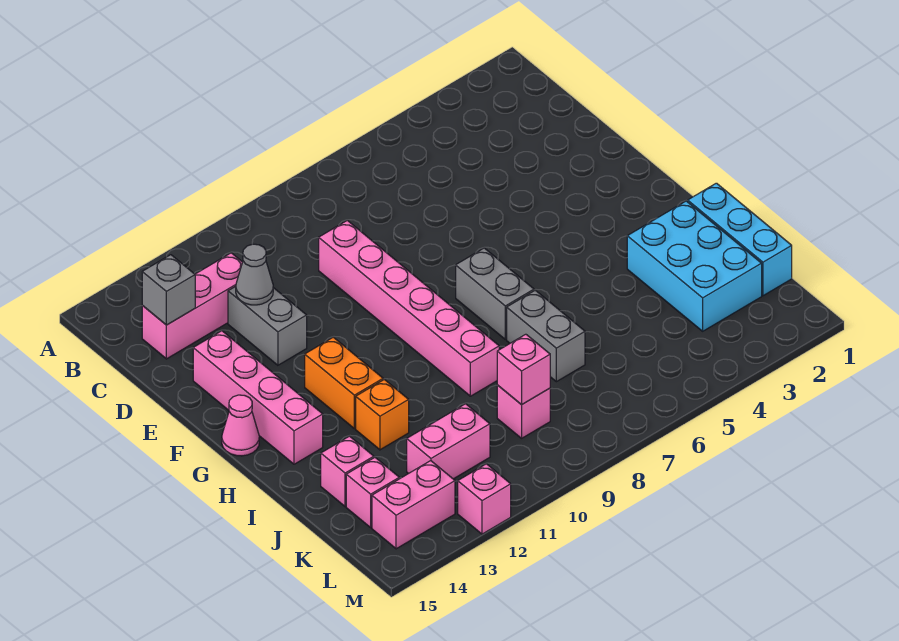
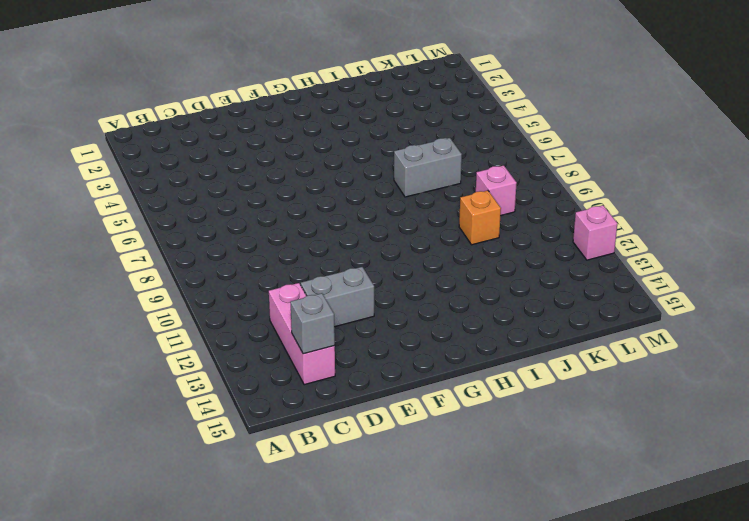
orange brick J10 level 1 -> orange brick I12 level 1
none -> pink brick D9:I9 level 1
none -> pink brick E14:H14 level 1
none -> grey brick G7:H7 level 1

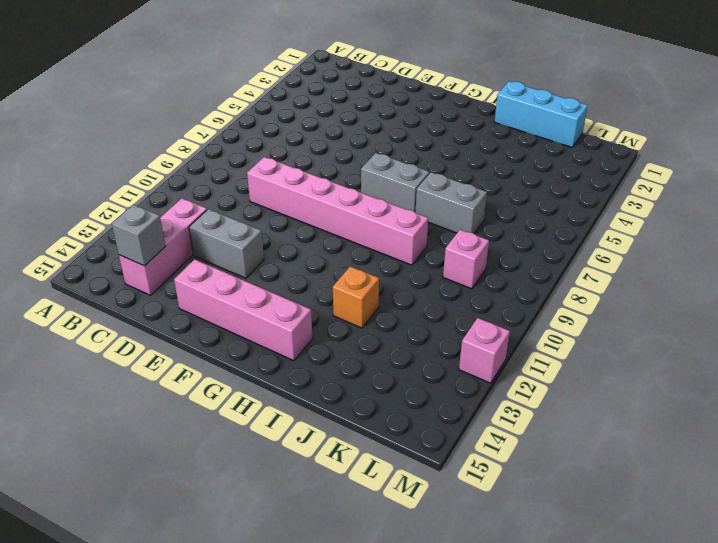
none -> orange brick G12:H12 level 1
none -> pink cone G15 level 1
none -> cyan brick I2:K3 level 1

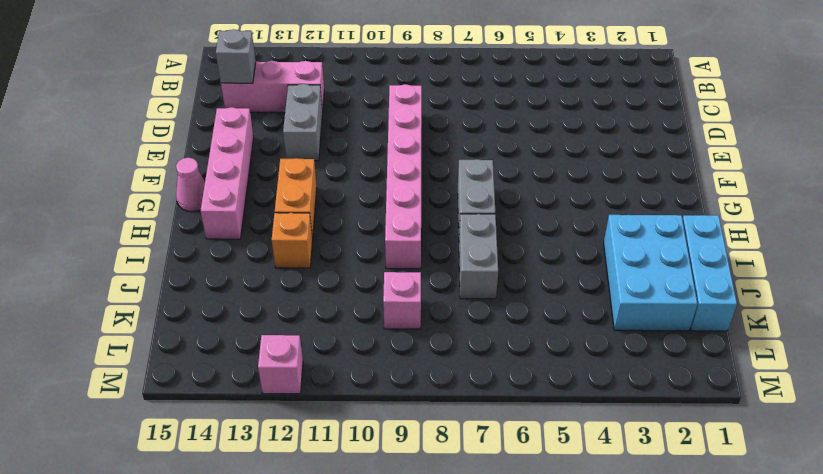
none -> pink brick J14 level 1
none -> pink brick K11:K12 level 1
none -> pink brick K14 level 1

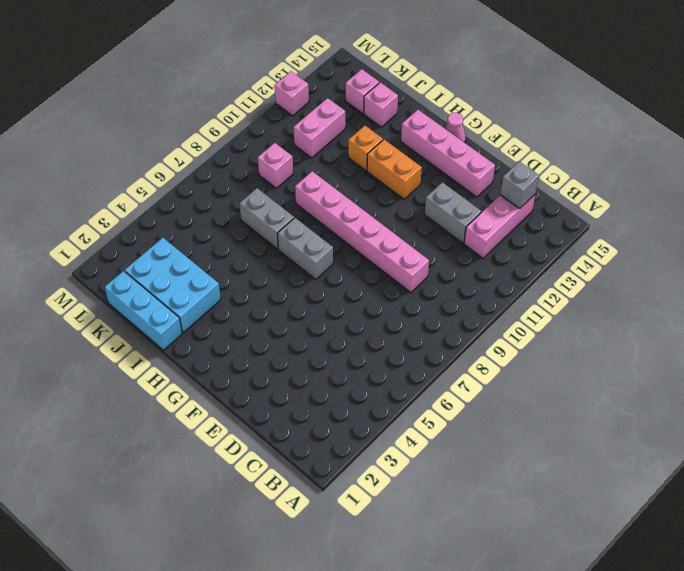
none -> pink brick L13:L14 level 1
none -> grey cone D12 level 2
none -> pink brick K9 level 2

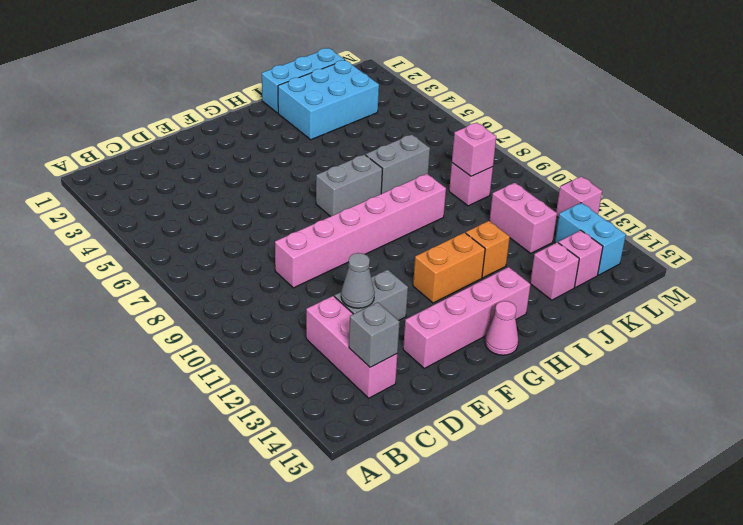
cyan brick L13:L14 level 1 -> pink brick L13:L14 level 1

